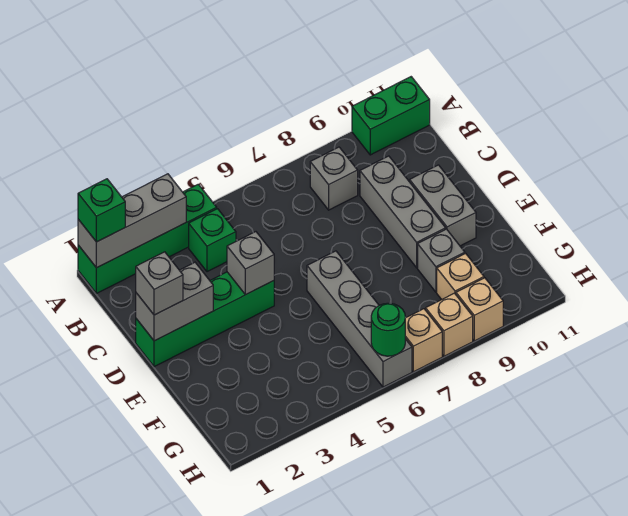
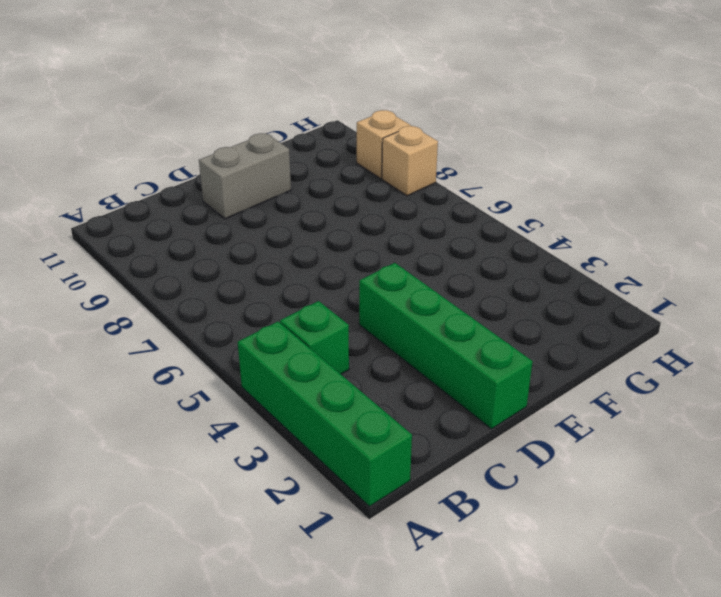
none -> green brick A10:A11 level 1
none -> grey brick B8 level 1
none -> grey brick C9:E9 level 1

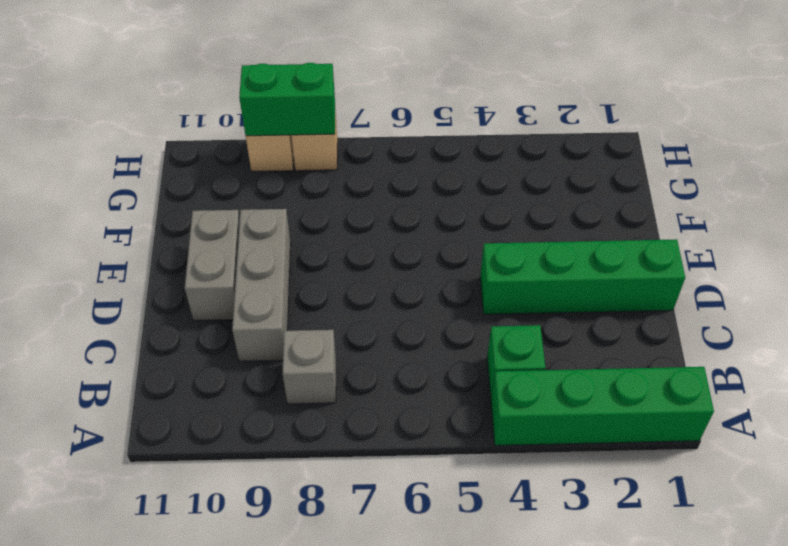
green brick H8:H9 level 2 -> green brick A10:A11 level 1
none -> grey brick E6:H6 level 1
none -> grey brick F9 level 1
none -> tan brick G9 level 1

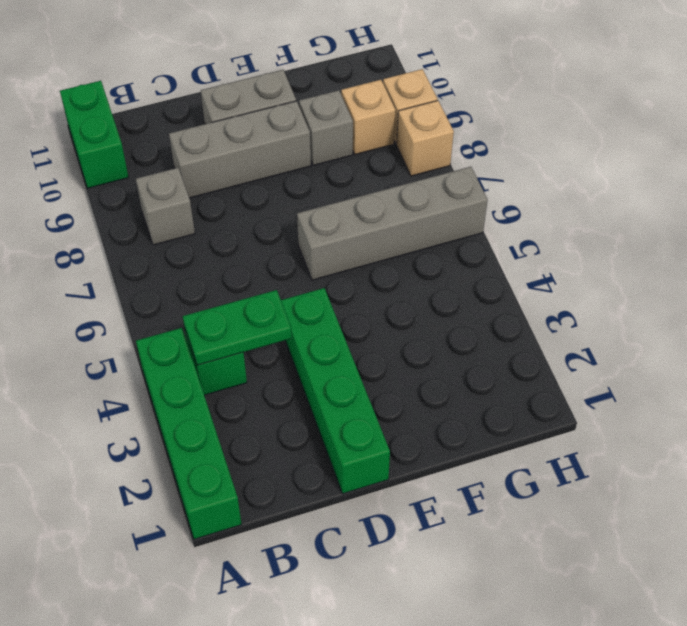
green plate B4:C4 level 2 -> none
none -> tan brick H7 level 1
none -> grey brick A1:A3 level 2
none -> grey brick D1:D2 level 2

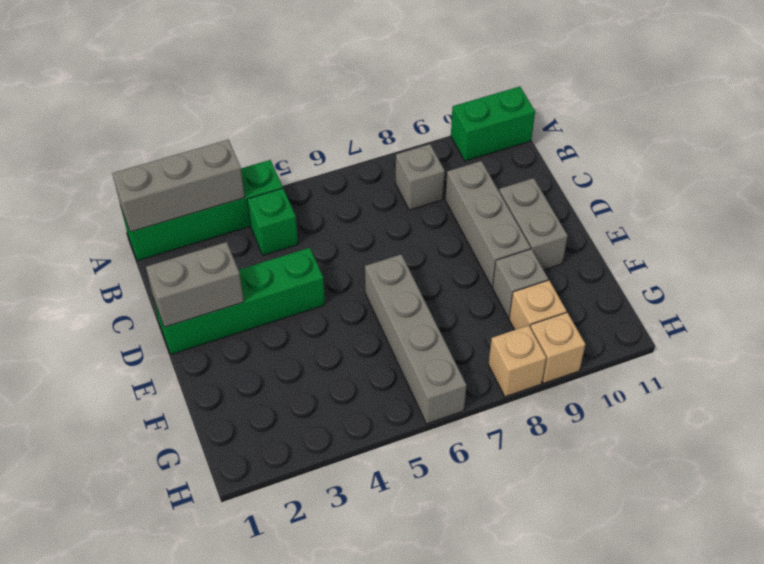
none -> tan brick H7 level 1
none -> grey brick D4 level 2
none -> green round brick H6 level 2

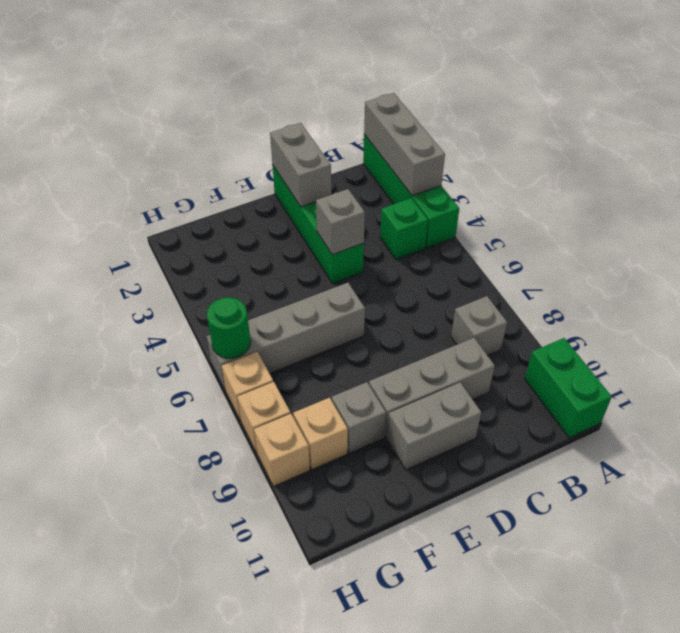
none -> green brick A1 level 3
none -> grey brick D1 level 3

